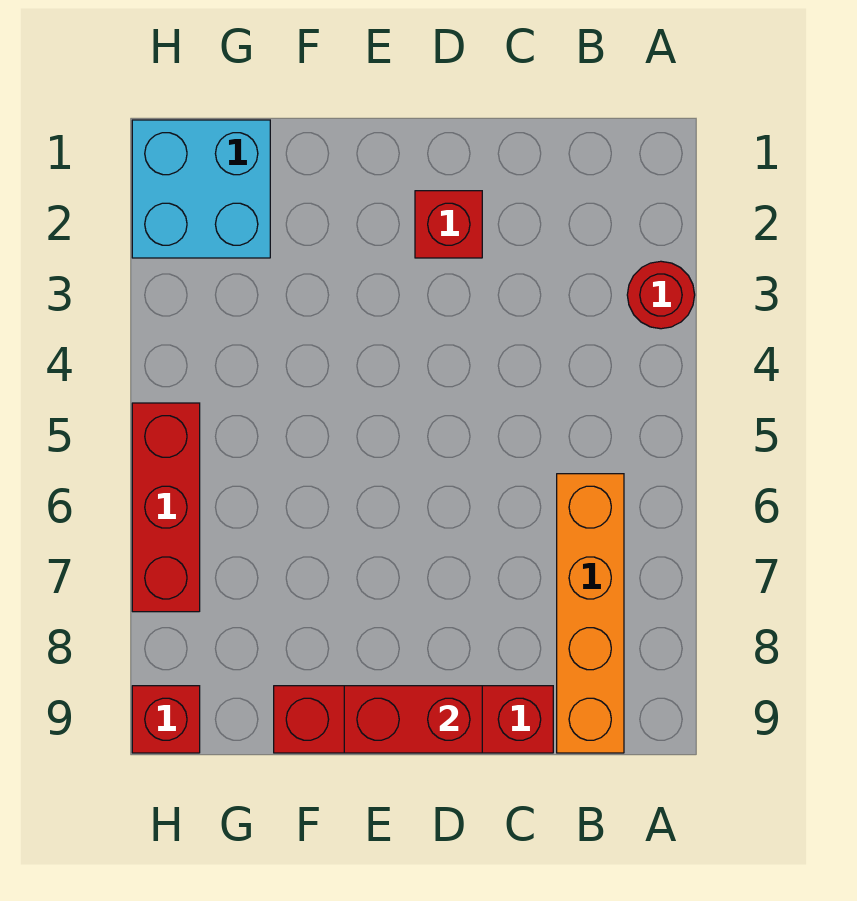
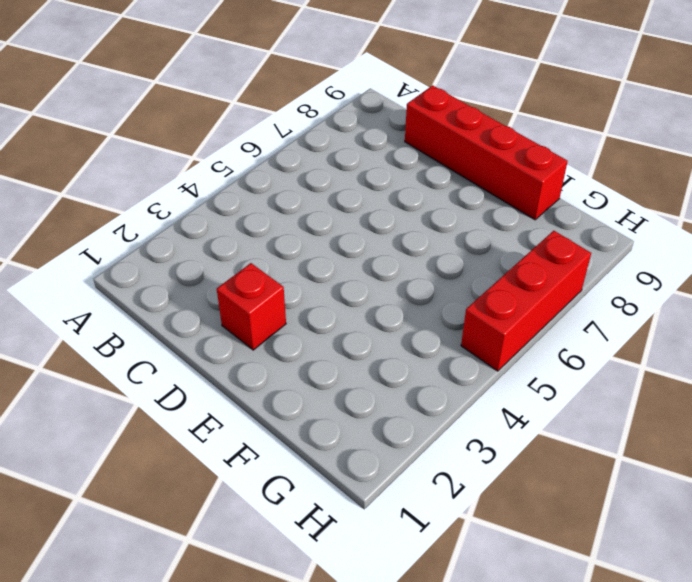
none -> red round brick A3 level 1
none -> orange brick B6:B9 level 1

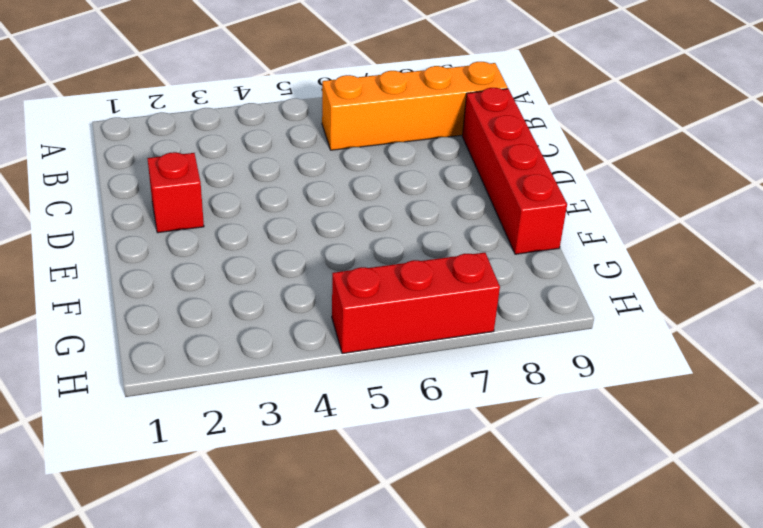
none -> red round brick A3 level 1
none -> cyan brick G1:H2 level 1

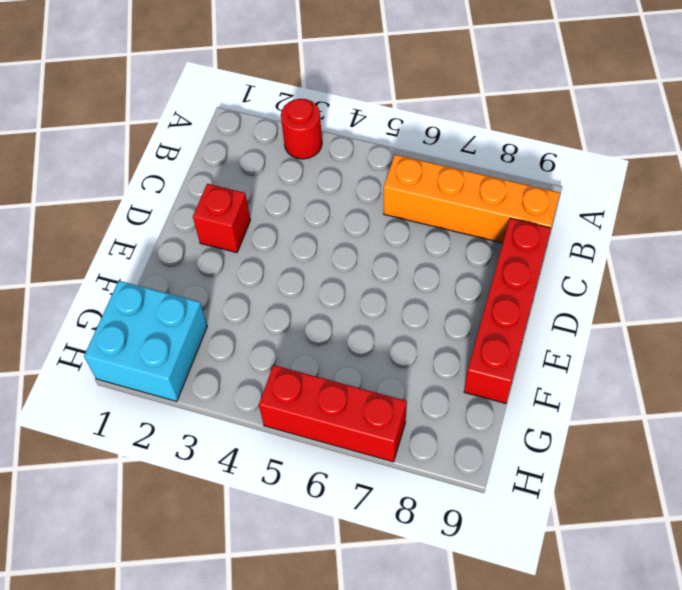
none -> red brick H9 level 1
none -> red brick D9:E9 level 2

